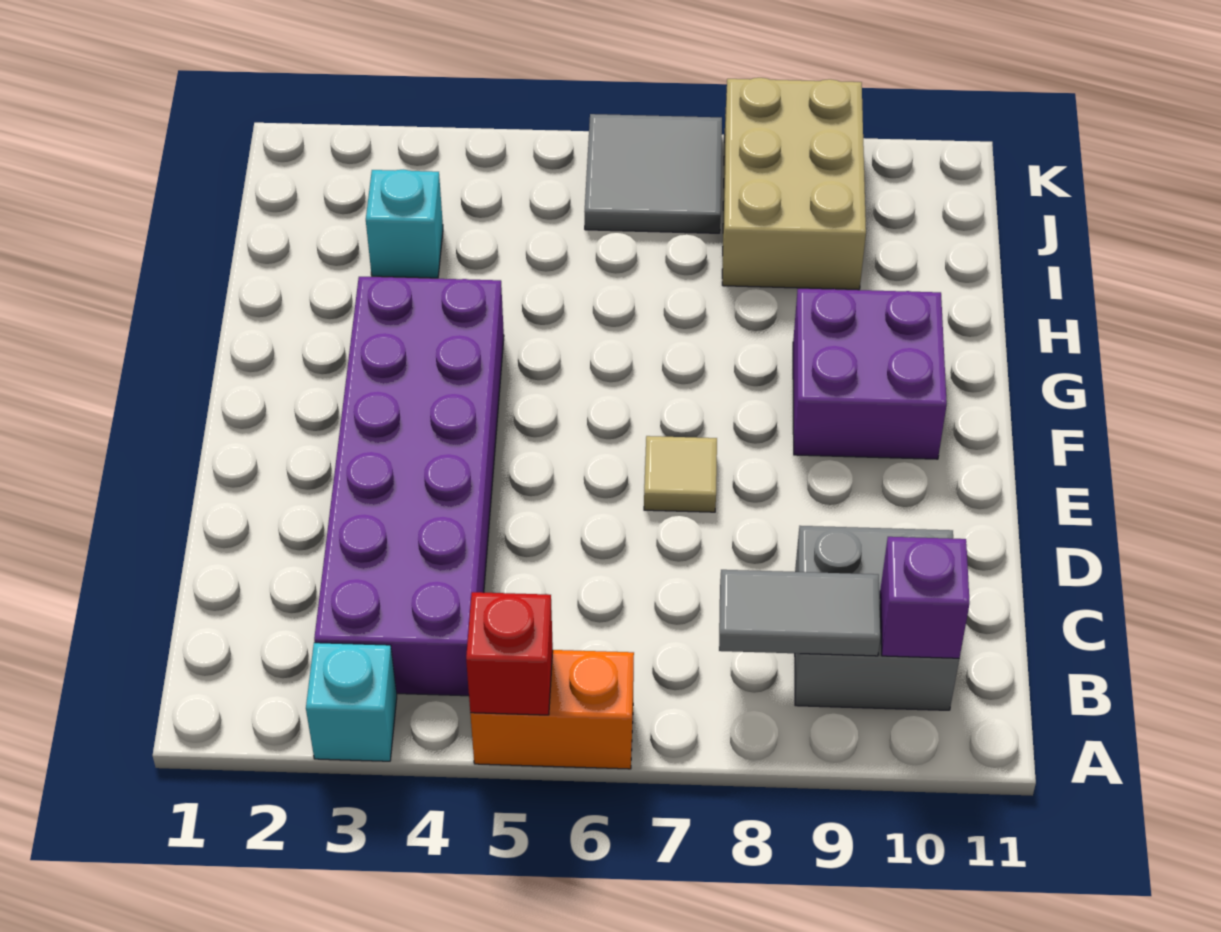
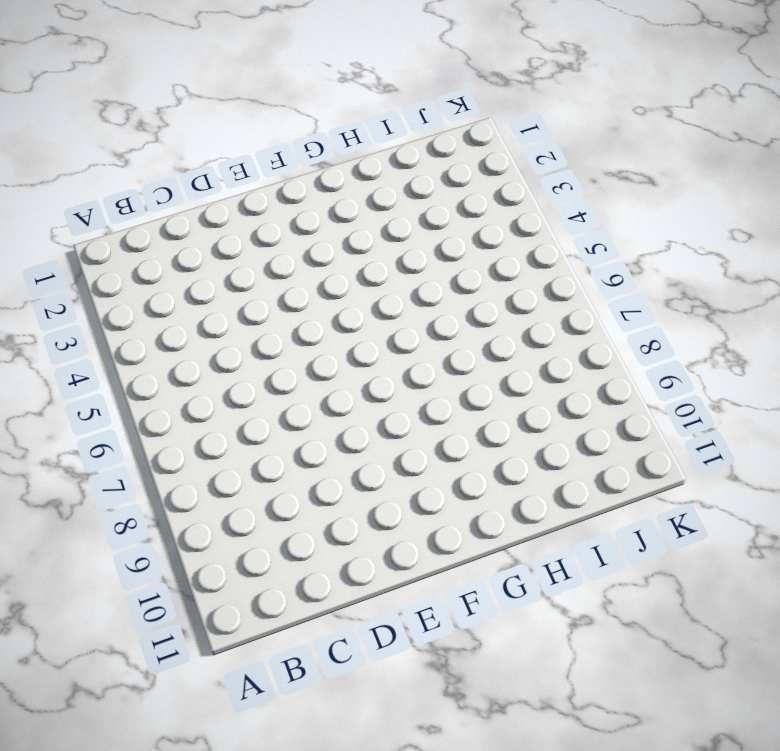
none -> cyan brick A3 level 1
none -> orange brick A5:A6 level 1
none -> purple brick B3:G4 level 1

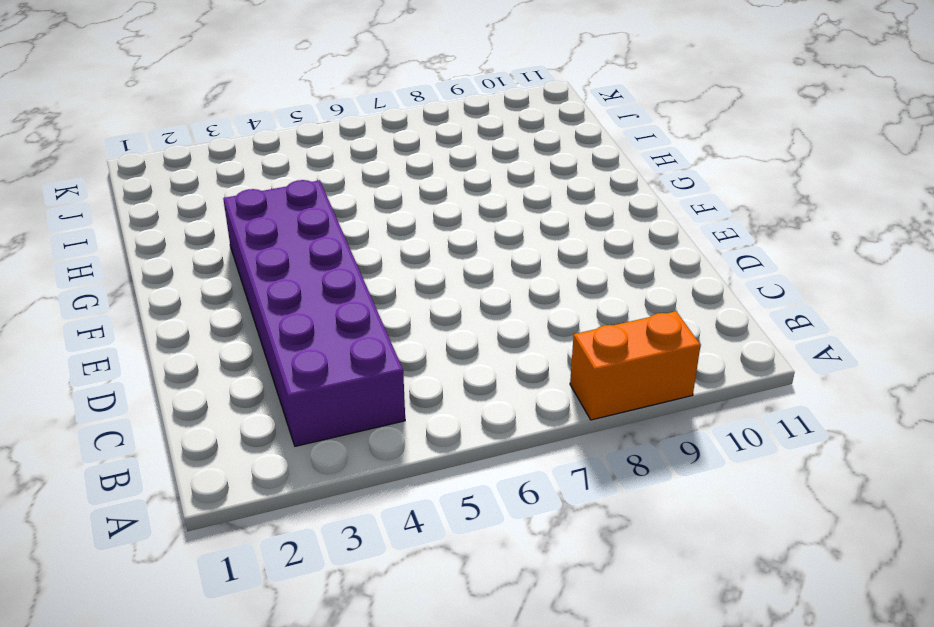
orange brick A8:A9 level 1 -> orange brick A5:A6 level 1
none -> cyan brick A3 level 1
none -> grey brick B9:C10 level 1
none -> tan tile E7 level 1

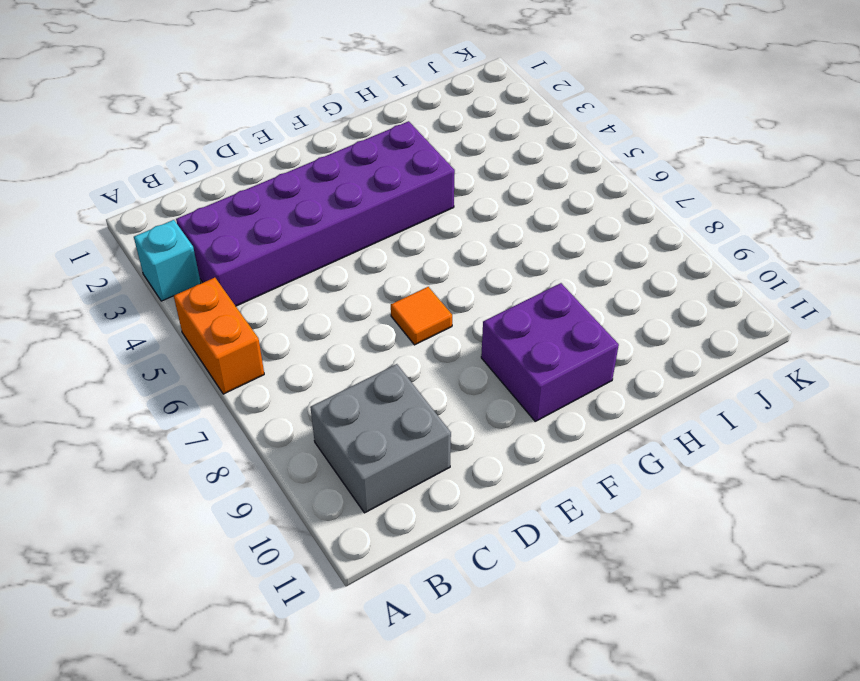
orange tile E7 level 1 -> tan tile E7 level 1
none -> cyan brick I3 level 1
none -> tan brick I8:K9 level 1
none -> grey tile J6:K7 level 1

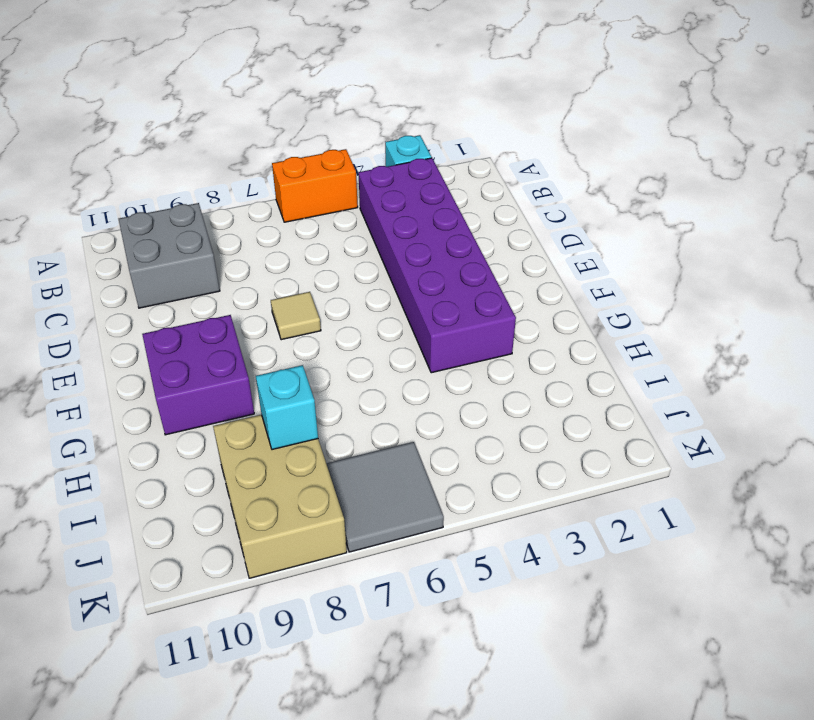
cyan brick I8 level 2 -> cyan brick I3 level 1
none -> red brick A5 level 2
none -> grey tile B8:B9 level 2
none -> purple brick B10 level 2

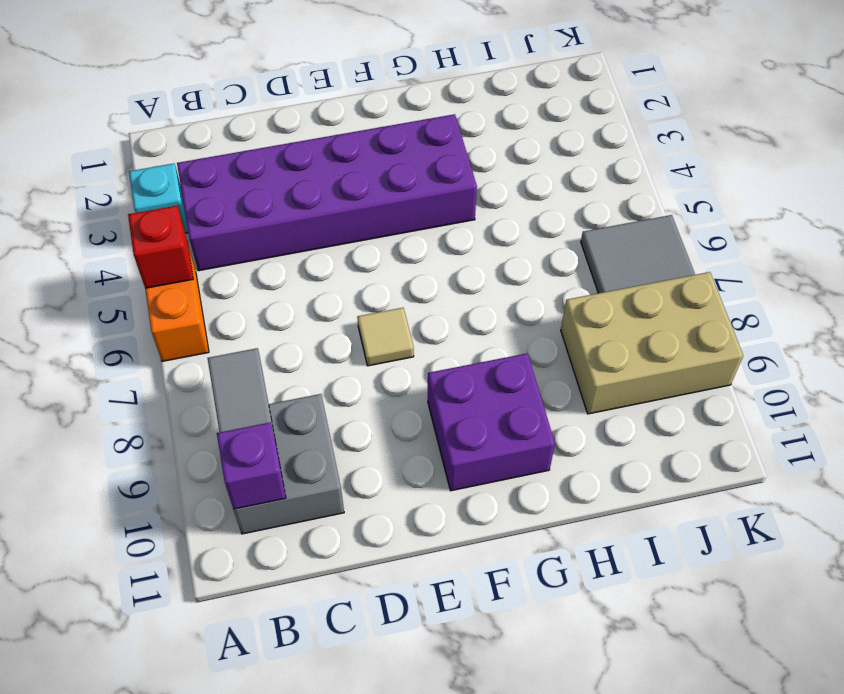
none -> cyan brick I3 level 1

